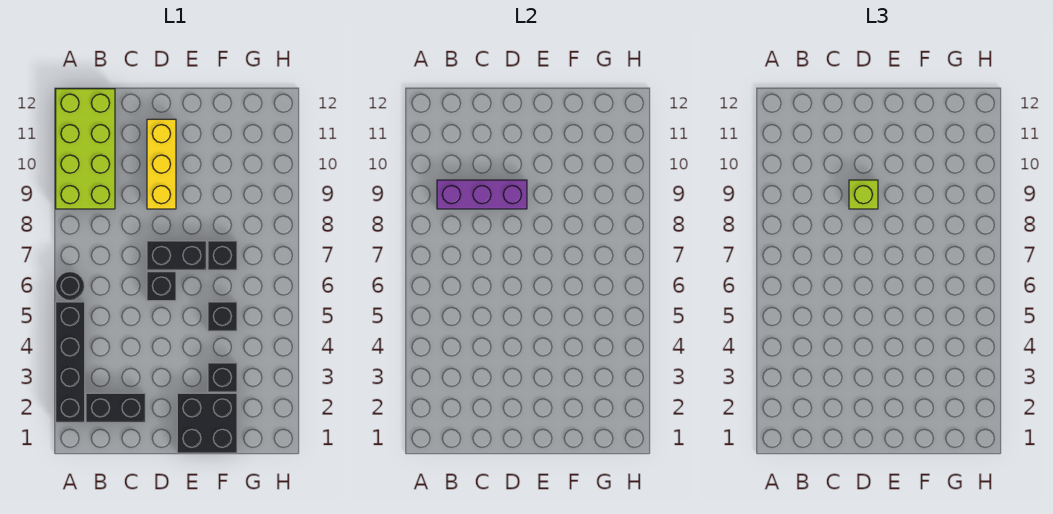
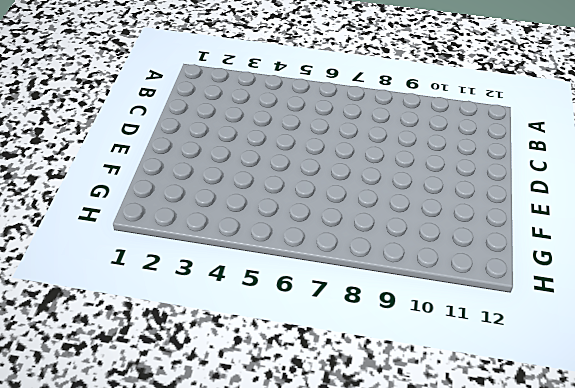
none -> black brick A2:A5 level 1
none -> black round brick A6 level 1
none -> lime brick A9:B12 level 1

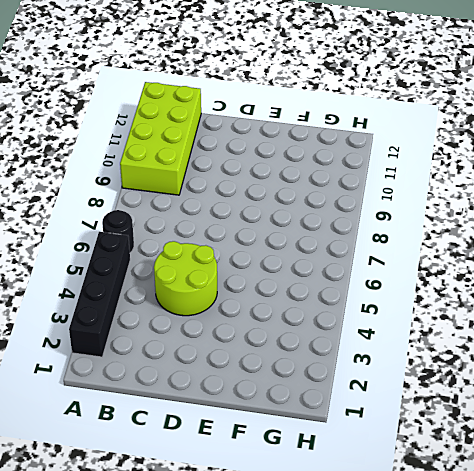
lime round brick C4:D5 level 1 -> none
none -> black brick B2:C2 level 1
none -> black brick D6 level 1
none -> black brick D7:E7 level 1

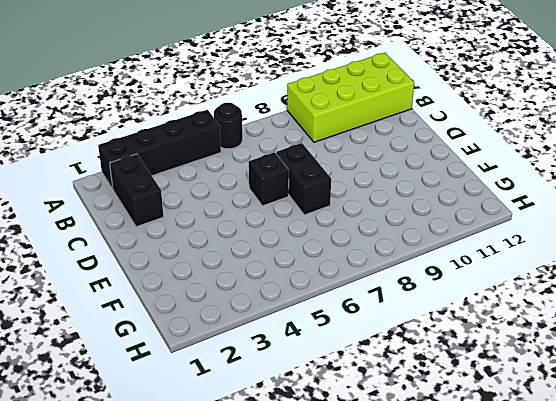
none -> yellow brick D9:D11 level 1
none -> black brick E1:F2 level 1
none -> black brick F3 level 1

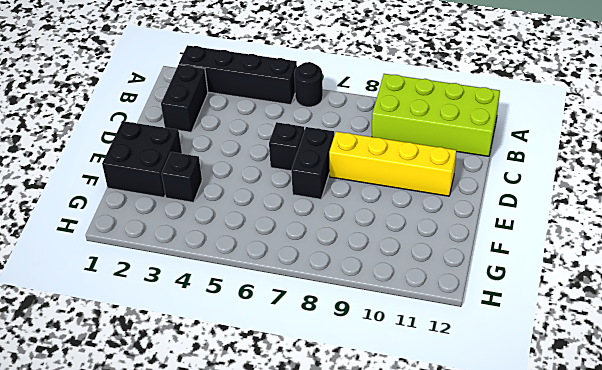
yellow brick D8:D11 level 1 -> yellow brick D9:D11 level 1
none -> black brick F5 level 1
none -> black brick F7 level 1
none -> purple brick B9:D9 level 2

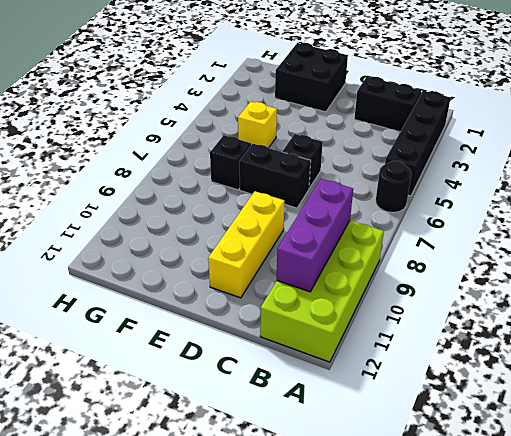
purple brick B9:B11 level 2 -> purple brick B9:D9 level 2
yellow brick F5 level 1 -> black brick F5 level 1
none -> black brick F3 level 1
none -> lime brick D9 level 3

